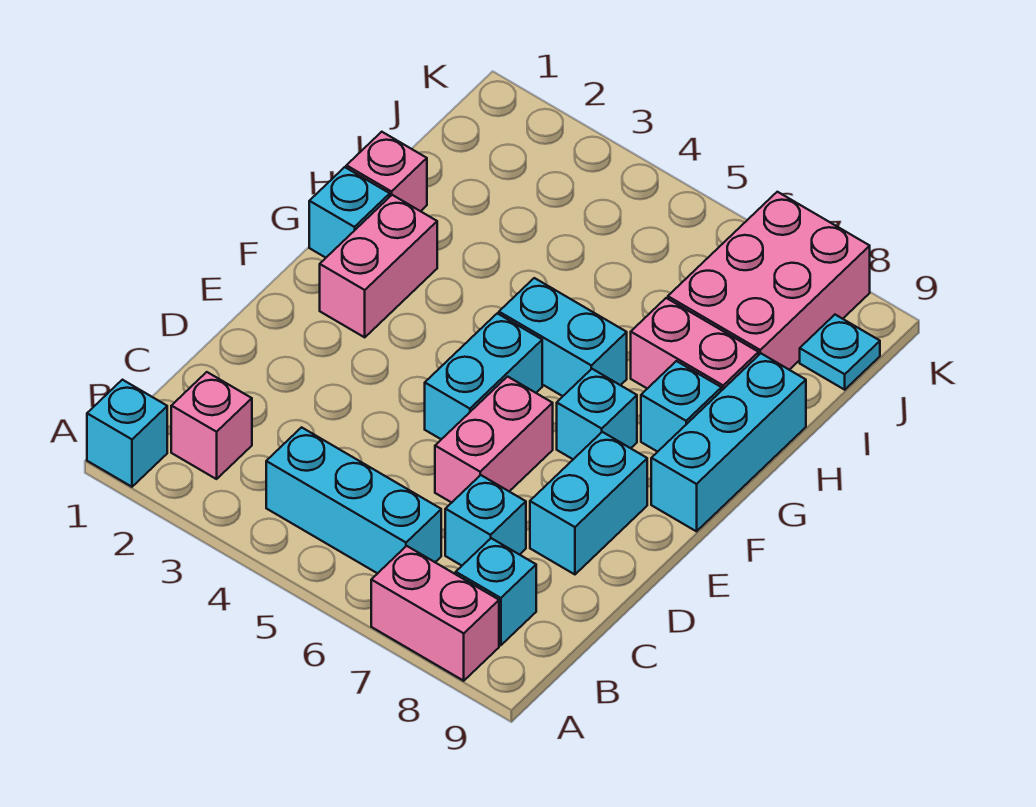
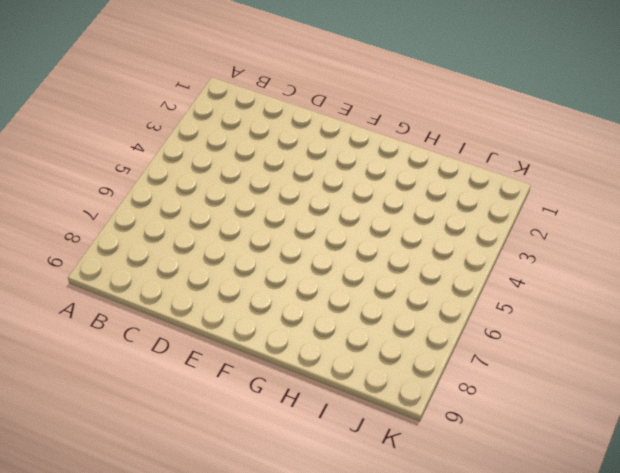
none -> cyan brick A1 level 1
none -> pink brick A7:A8 level 1
none -> pink brick B2 level 1

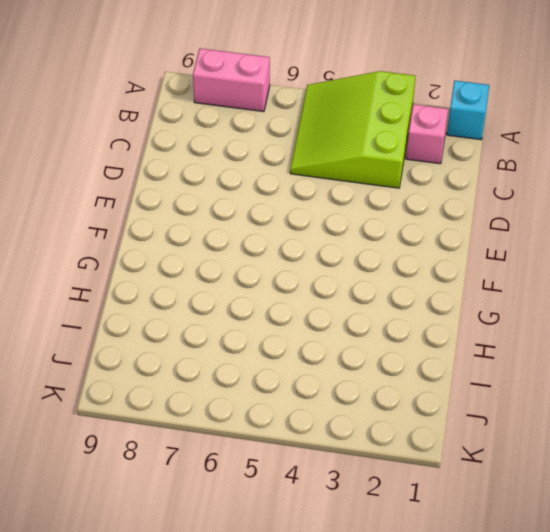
lime slope A3:C5 level 1 top 3 -> cyan brick B4:B6 level 1
none -> cyan brick B8 level 1
none -> cyan brick C7 level 1
none -> pink brick D6:E6 level 1

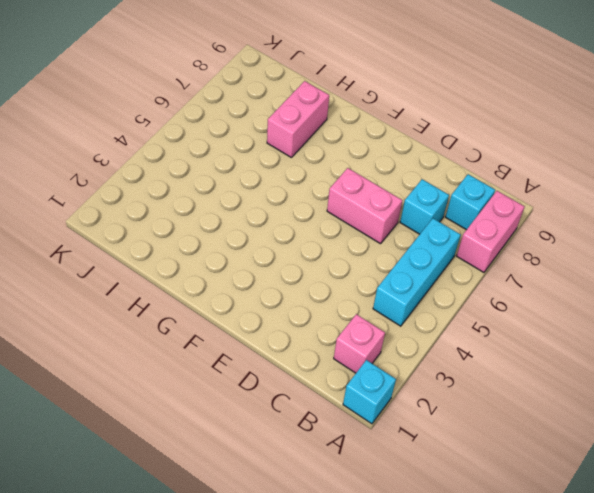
none -> cyan brick D8:E8 level 1
none -> cyan brick E5:F5 level 1
none -> pink brick F2:G2 level 1

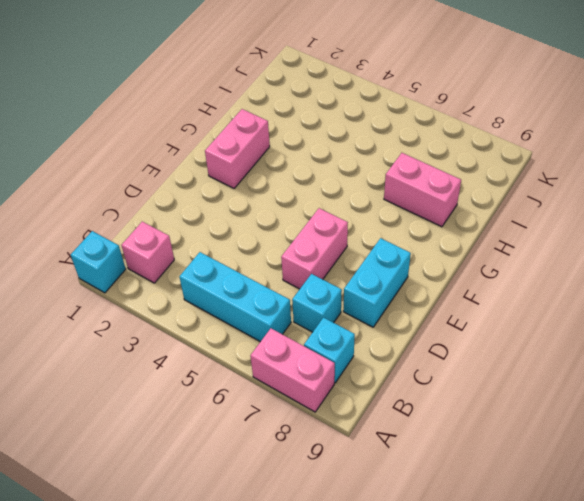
none -> cyan brick E5:F5 level 1
none -> cyan brick F7 level 1
none -> cyan brick F9:H9 level 1

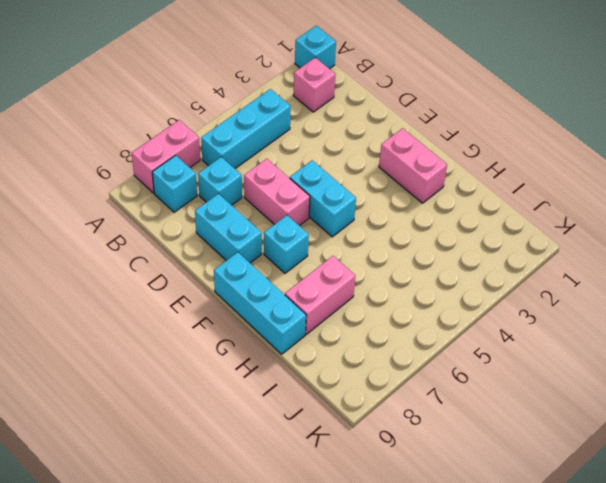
none -> cyan brick G1 level 1
none -> cyan brick G5:G6 level 1
none -> cyan brick G8 level 1

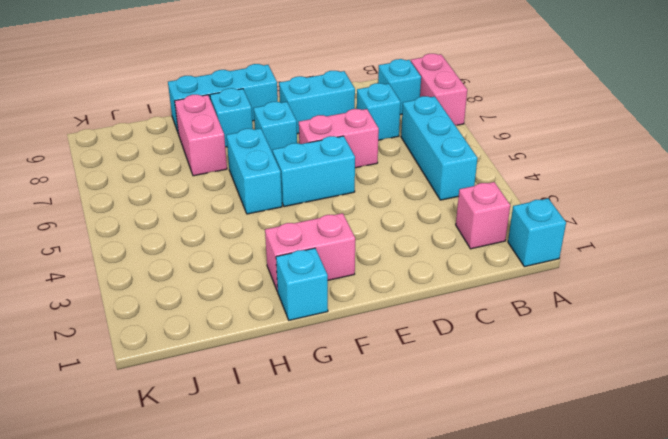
none -> pink brick H1 level 1
none -> pink brick I7:K8 level 1
none -> cyan plate J9 level 1

